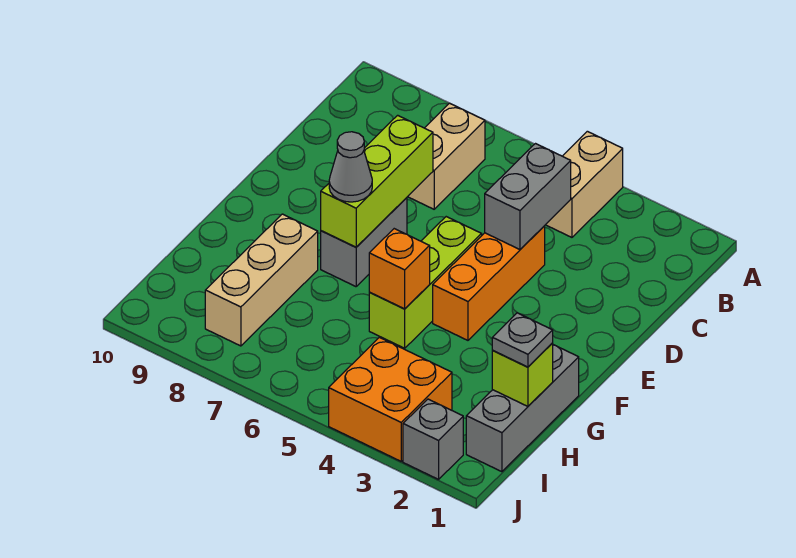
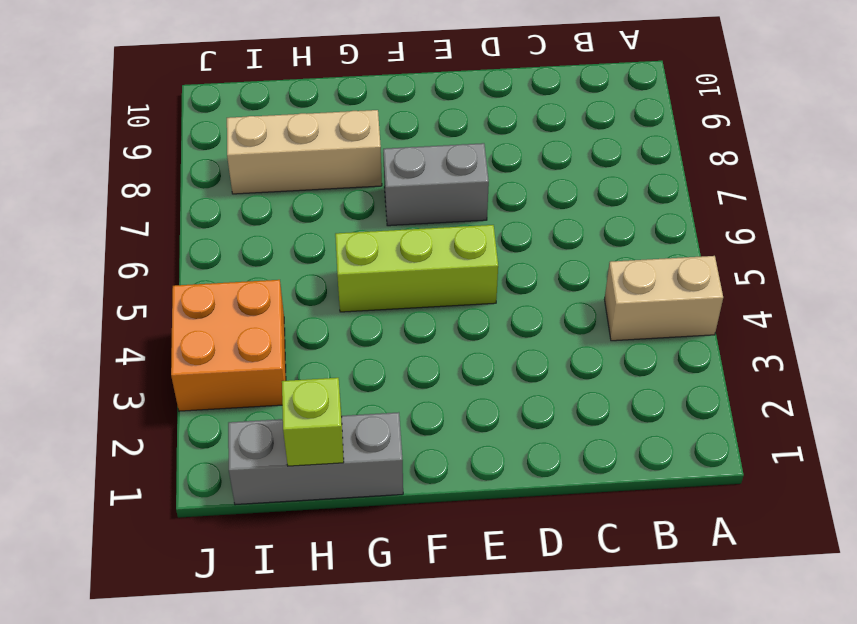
none -> tan brick B7:C7 level 1
none -> orange brick D4:F4 level 1
none -> grey brick J2 level 1

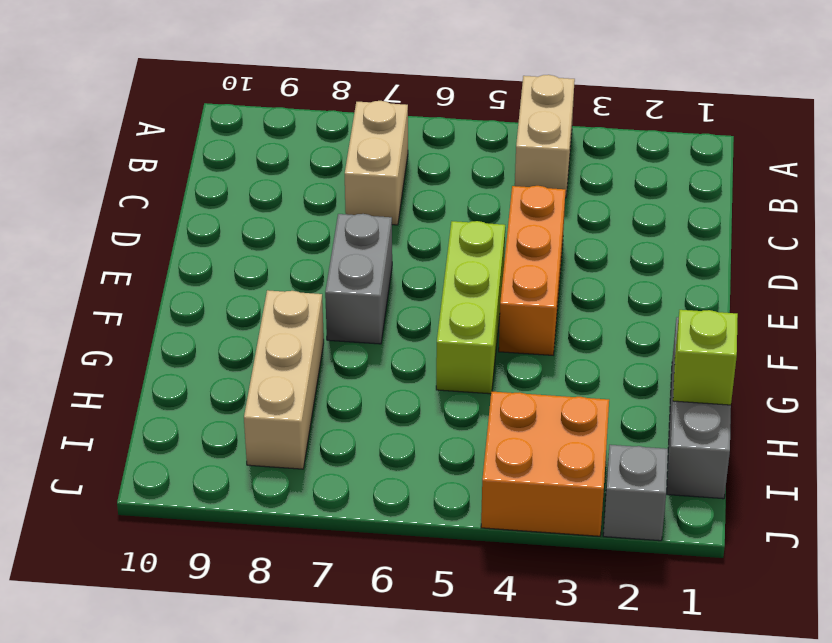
none -> grey brick C4:D4 level 2
none -> lime brick D7:F7 level 2
none -> orange brick G5 level 2

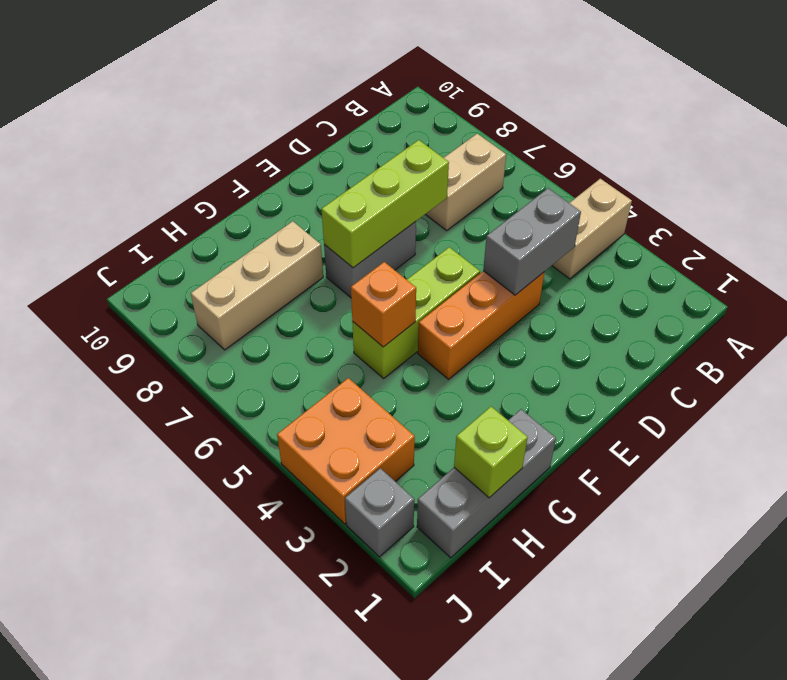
none -> grey cone F7 level 3
none -> grey plate H1 level 3

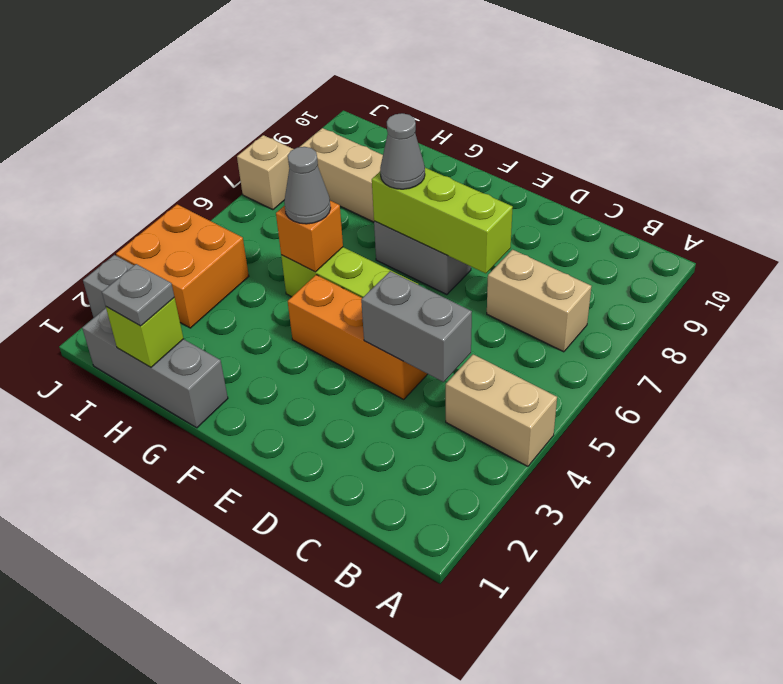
grey cone G5 level 3 -> none
tan brick J7 level 1 -> none

